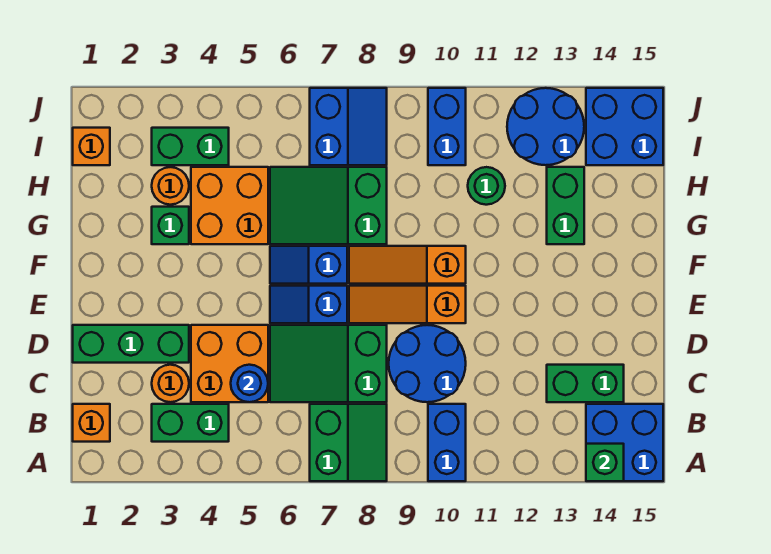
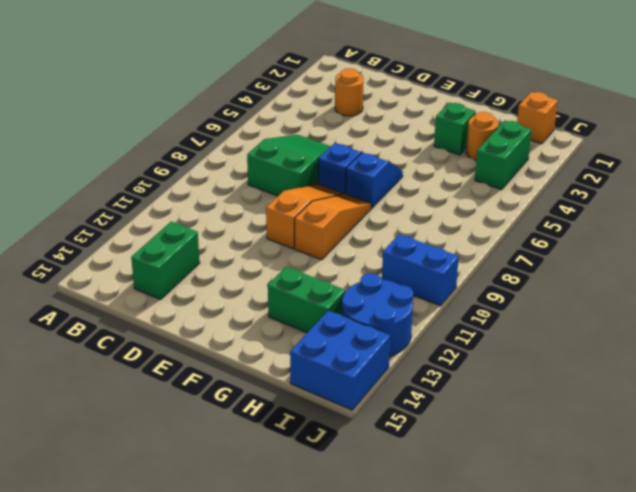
none -> green slope A7:B8 level 1 top 7
none -> blue brick A10:B10 level 1
none -> blue brick A14:B15 level 1

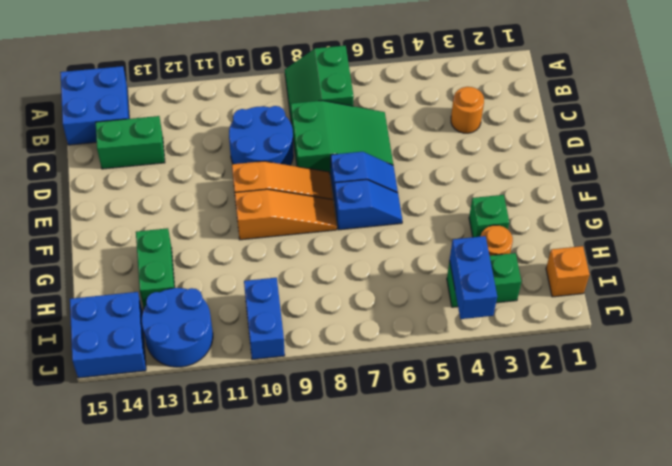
blue brick I4:J4 level 2 -> blue brick A10:B10 level 1
none -> orange brick B1 level 1
none -> green brick B3:B4 level 1
none -> orange brick C4:D5 level 1

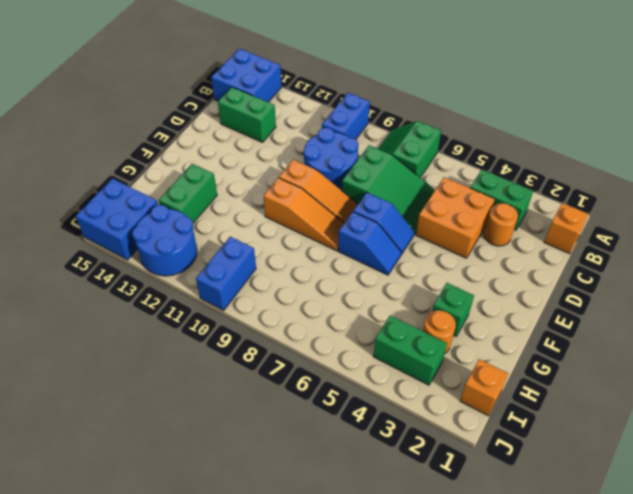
none -> green brick D1:D3 level 1
none -> orange brick G4:H5 level 1
none -> green slope G6:H8 level 1 top 8

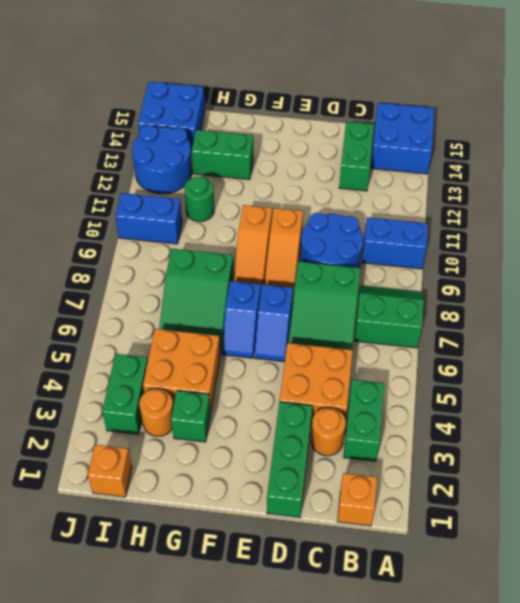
none -> blue slope I7:J8 level 1 top 7
none -> green brick A14 level 2
none -> blue round brick C5 level 2

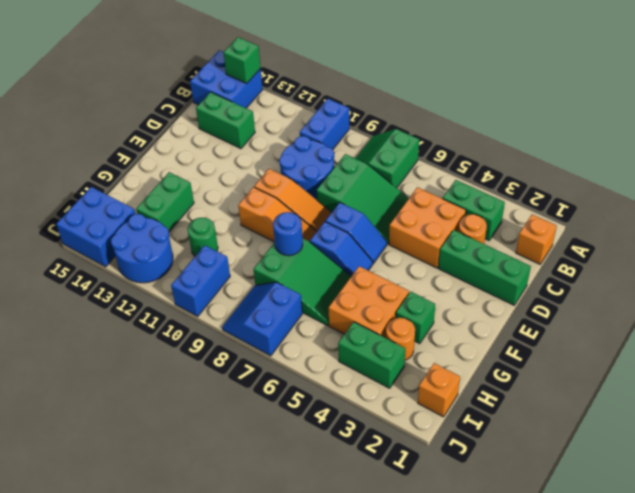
blue round brick G8 level 2 -> blue round brick C5 level 2

